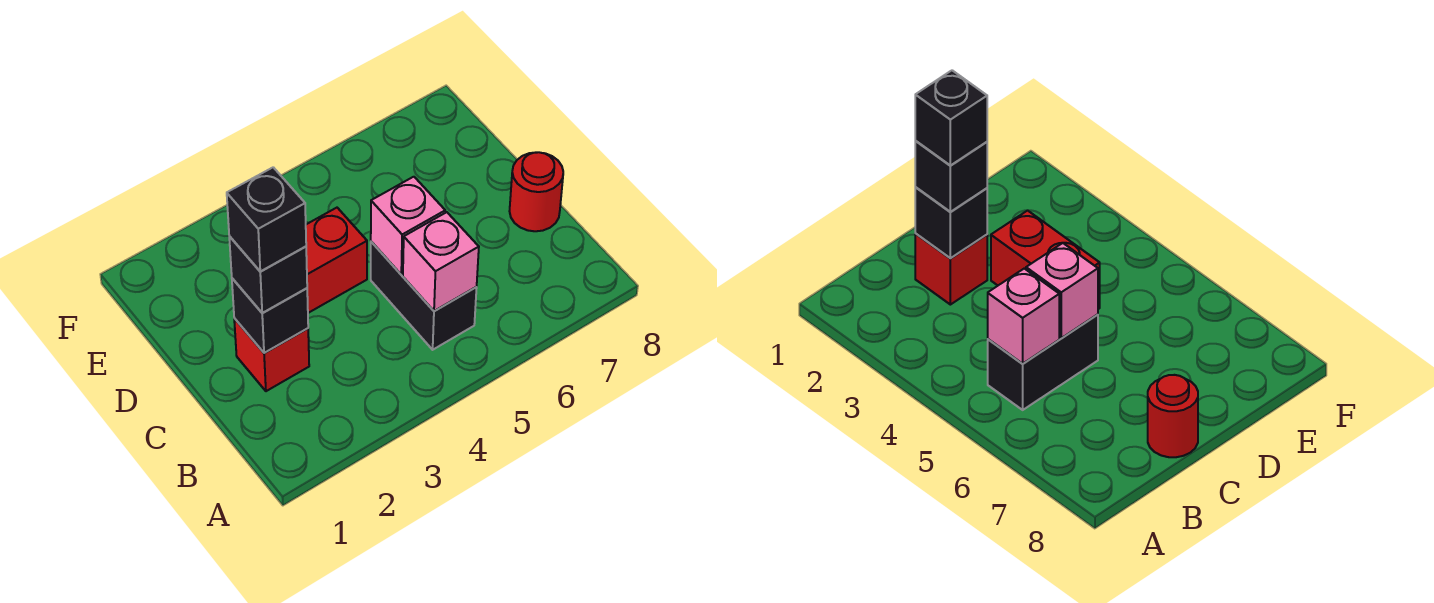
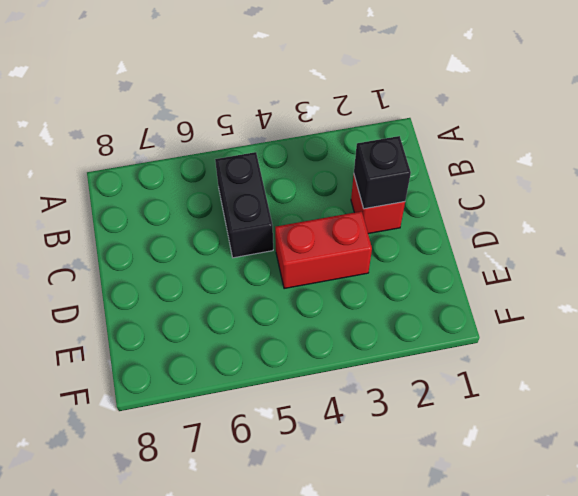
none -> red round brick C8 level 1
none -> pink brick B5 level 2

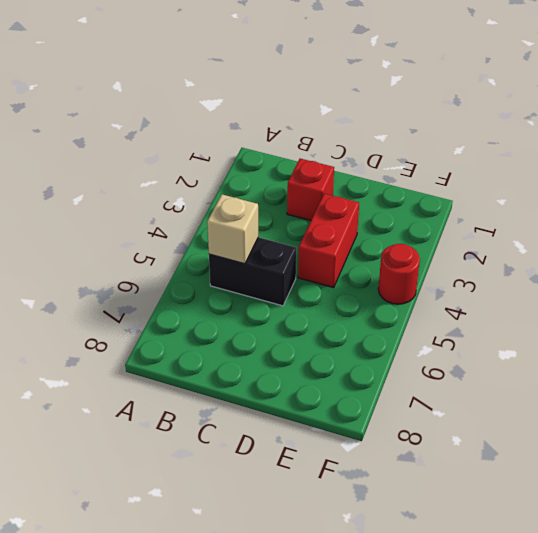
tan brick B5 level 2 -> pink brick B5 level 2
red round brick F4 level 1 -> red round brick C8 level 1
none -> black brick C2 level 2
none -> pink brick C5 level 2

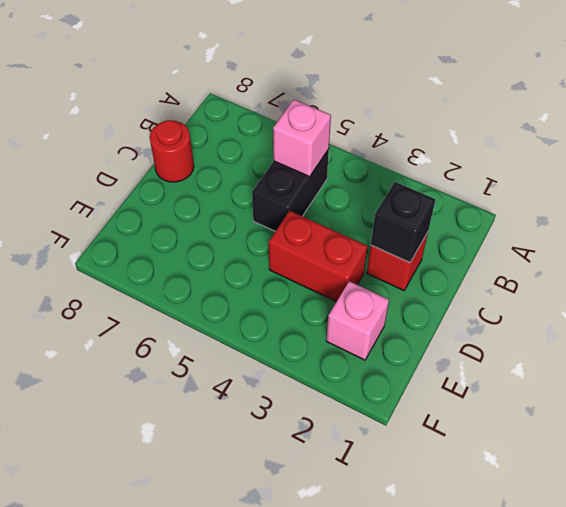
pink brick E2 level 1 -> pink brick C5 level 2
none -> black brick C2 level 3
none -> black brick C2 level 4

